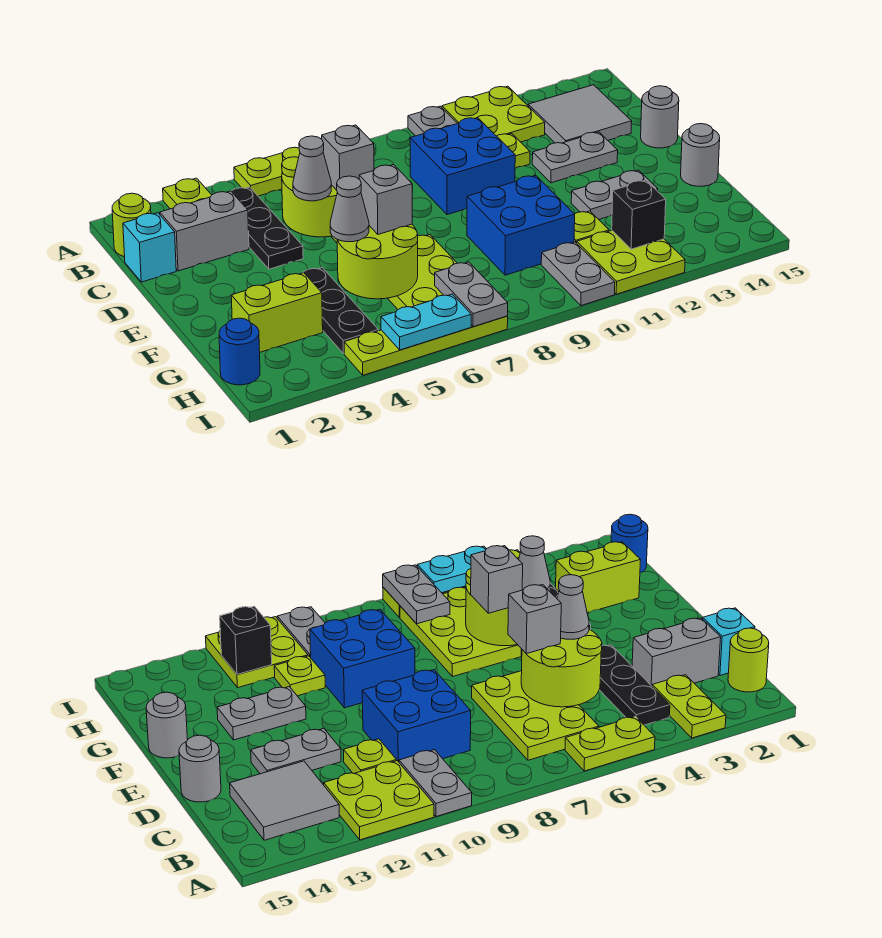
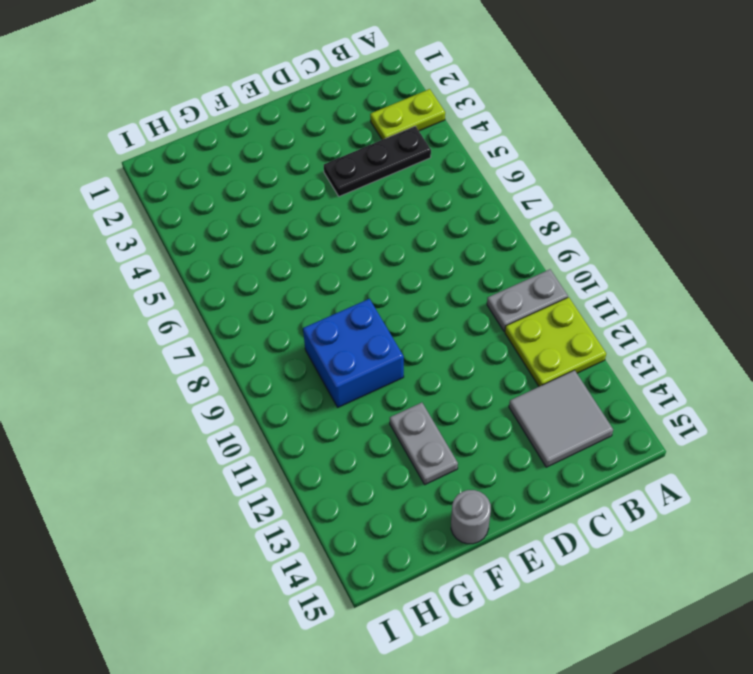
none -> lime plate A5:A6 level 1
none -> lime round brick B1 level 1
none -> lime plate B6:D7 level 1
none -> cyan brick C1 level 1

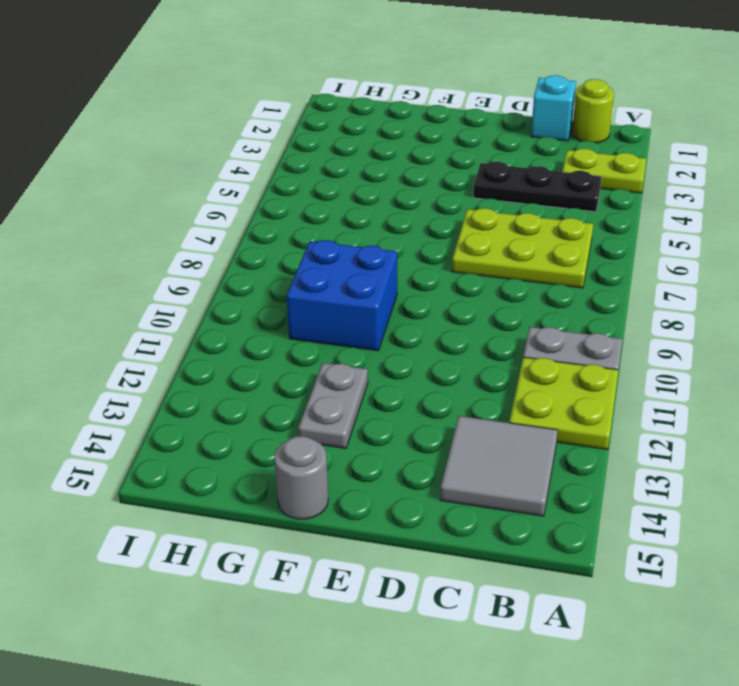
none -> lime plate A5:A6 level 1
none -> grey brick C2:C3 level 1
none -> blue brick C9:D10 level 1
none -> lime plate C11 level 1

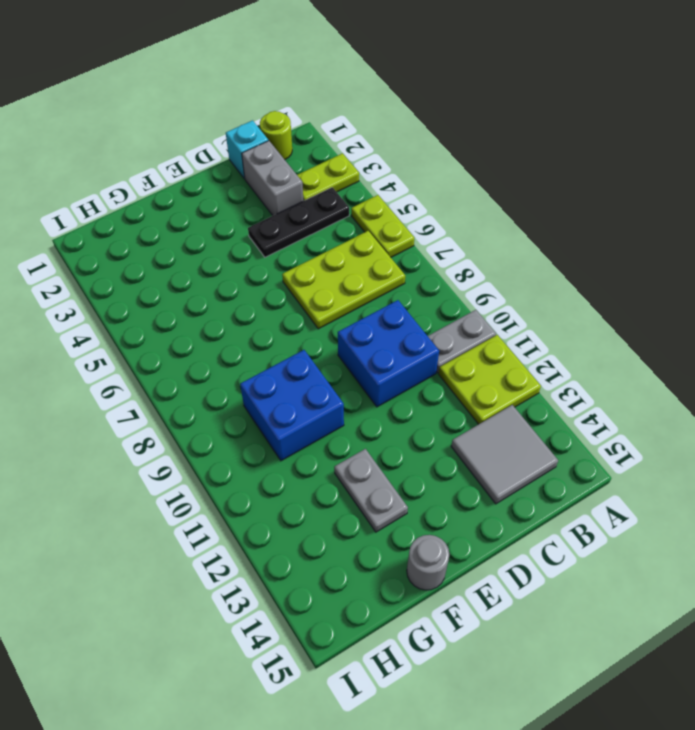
none -> lime plate C11 level 1
none -> grey plate D12:D13 level 1
none -> grey round brick D15 level 1
none -> black plate F4:H4 level 1

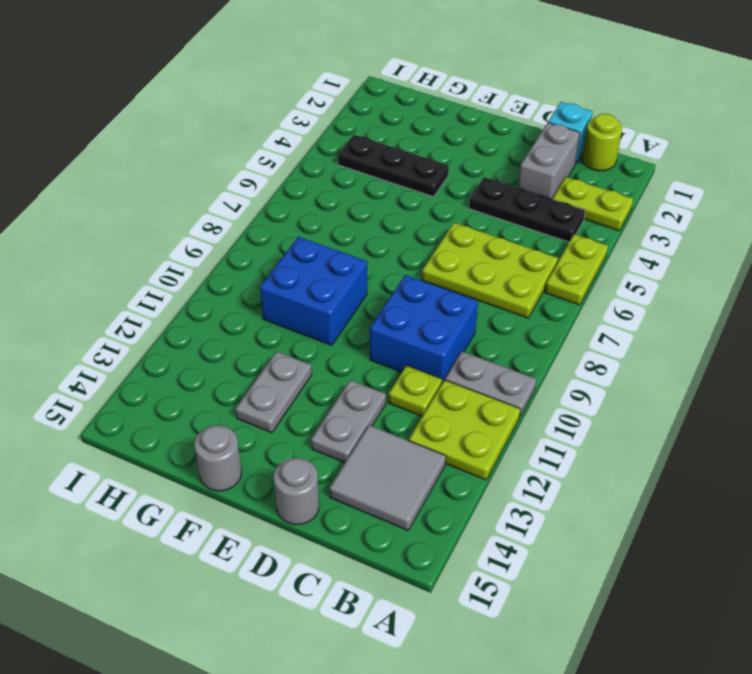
none -> lime plate F6:H7 level 1
none -> lime brick G2:G3 level 1
none -> lime plate G11 level 1
none -> blue round brick H1 level 1

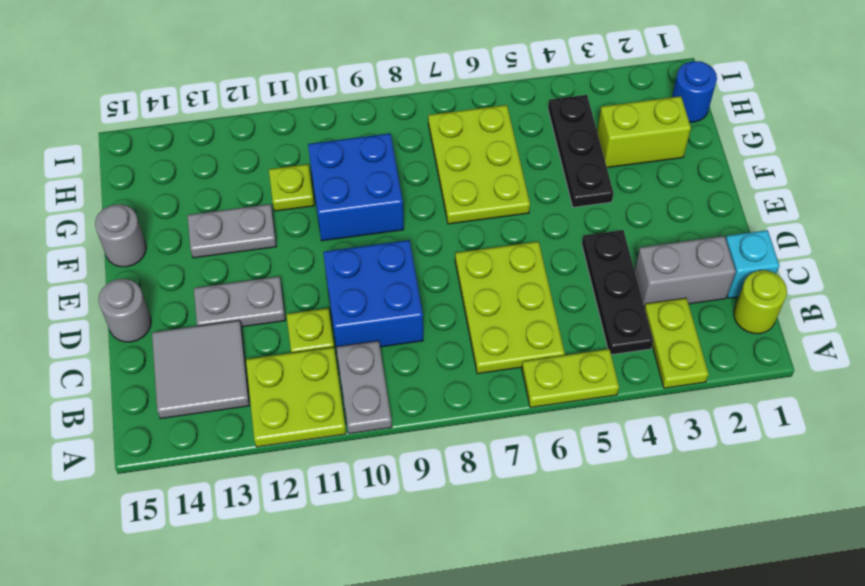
none -> grey plate H10:I10 level 1
none -> lime plate H11:I12 level 1
none -> lime plate I4:I7 level 1
none -> lime round brick C5:D6 level 2

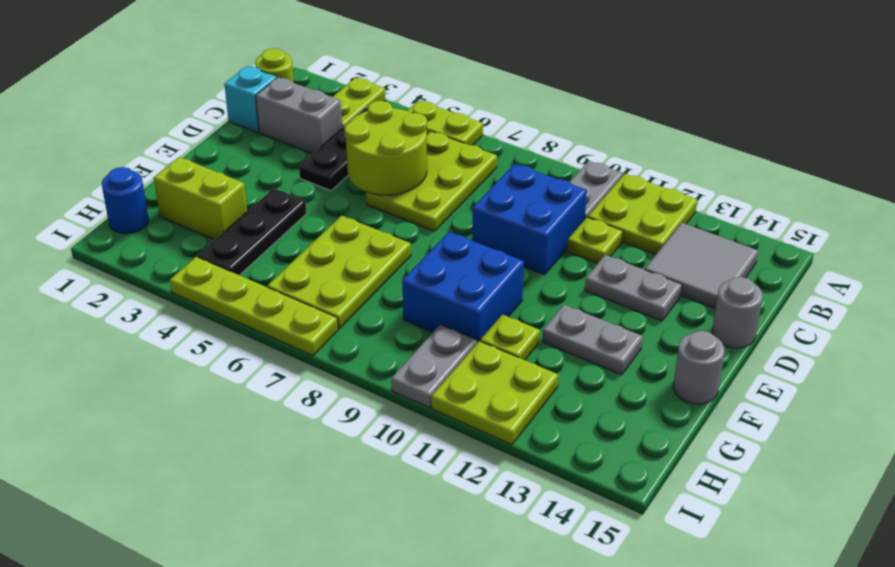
none -> lime round brick F5:G6 level 2
none -> grey plate H7:I7 level 2
none -> black brick H12 level 2
none -> cyan plate I5:I6 level 2

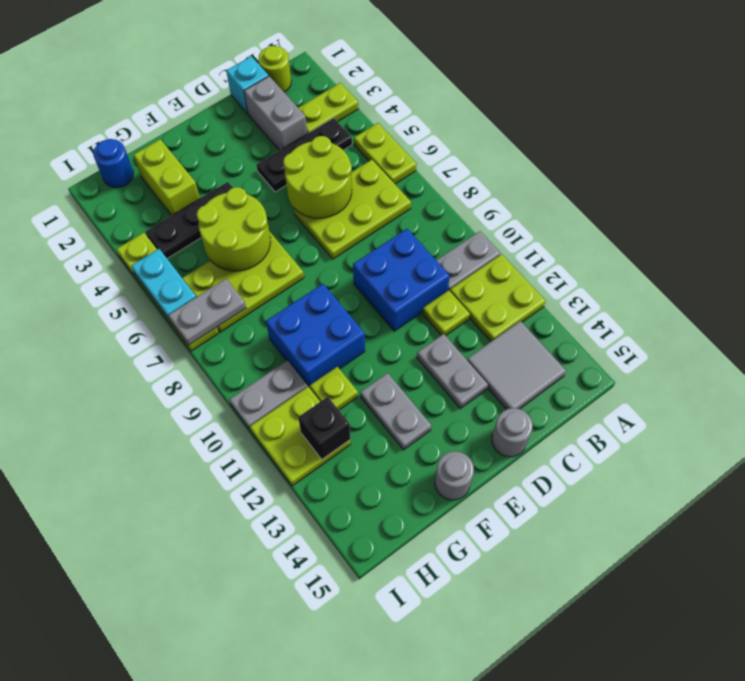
none -> grey cone D5 level 3
none -> grey brick D6 level 3
none -> grey cone F5 level 3
none -> grey brick F6 level 3

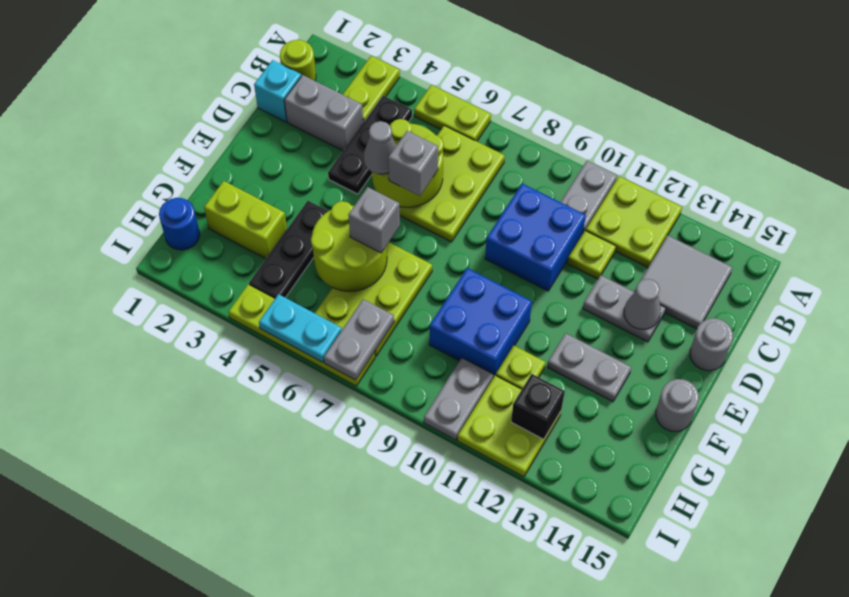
grey cone D13 level 2 -> grey cone F5 level 3

